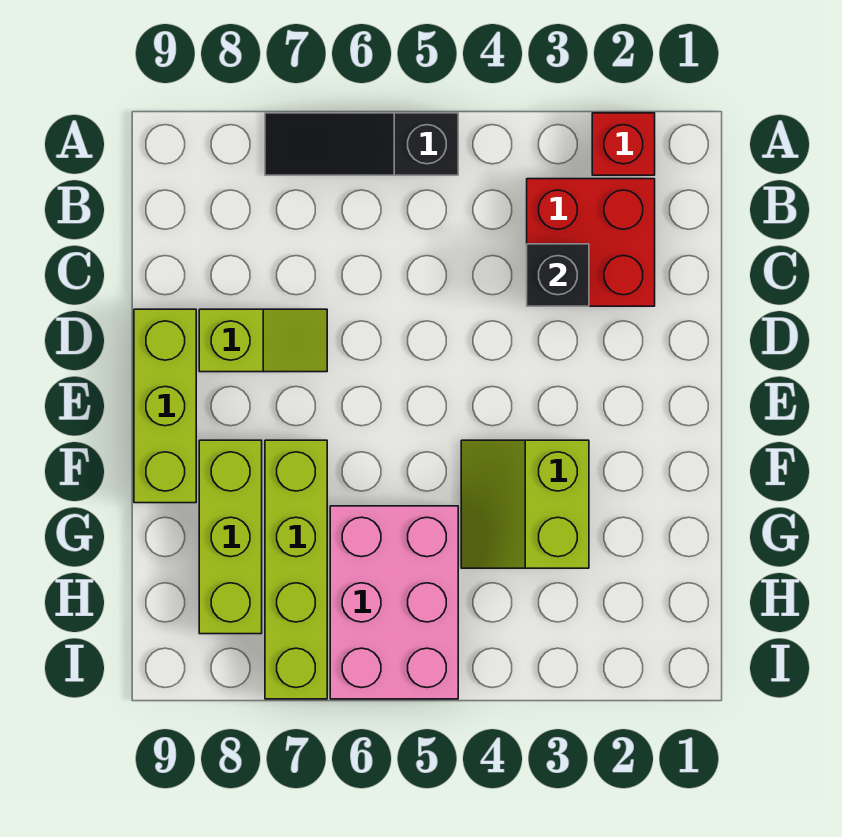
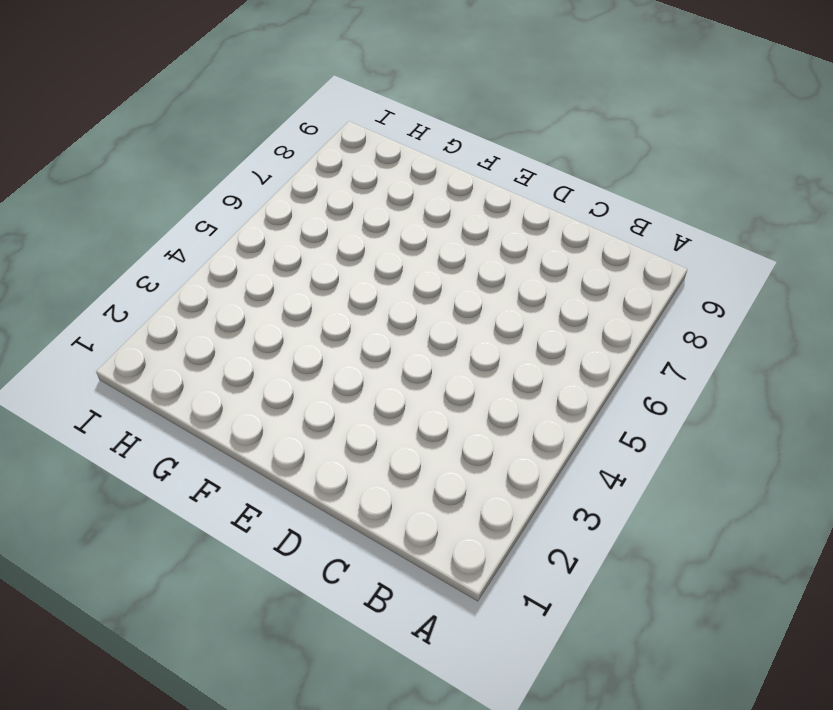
none -> red brick A2 level 1
none -> black slope A5:A7 level 1 top 5

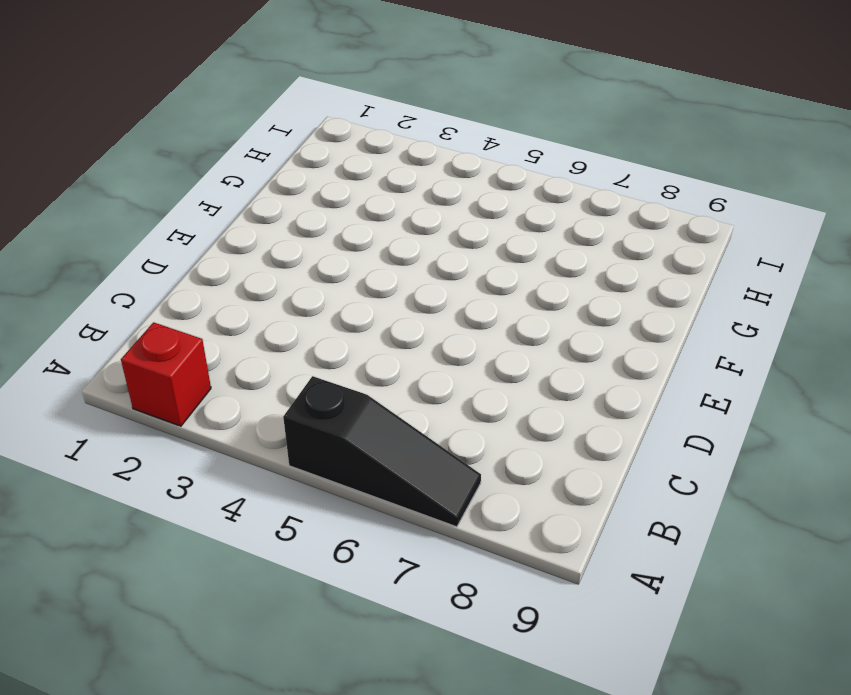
none -> red brick B2:C3 level 1
none -> lime slope D7:D8 level 1 top 8

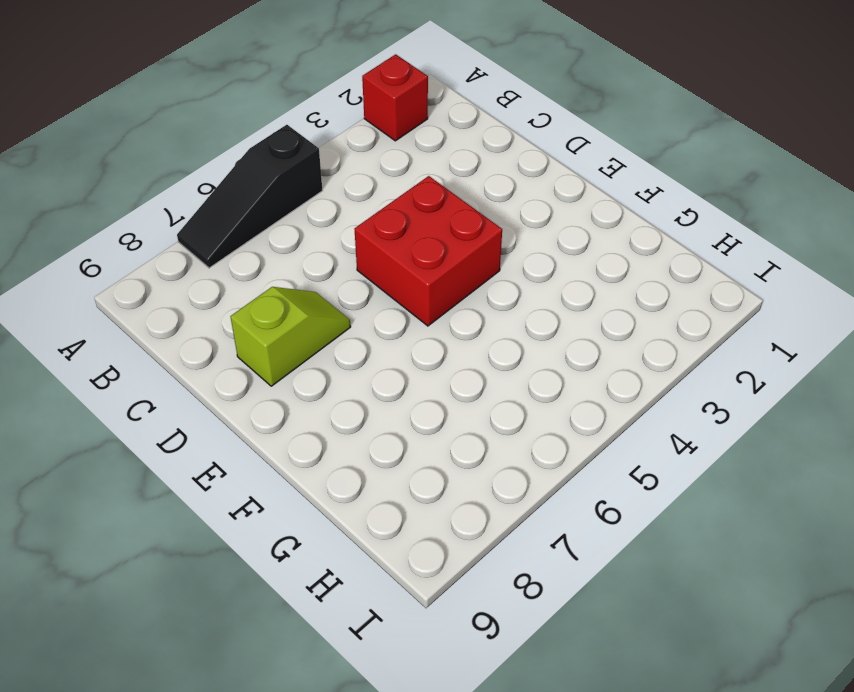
red brick D4:E5 level 1 -> red brick B2:C3 level 1
none -> lime brick D9:F9 level 1
none -> lime slope F3:G4 level 1 top 3

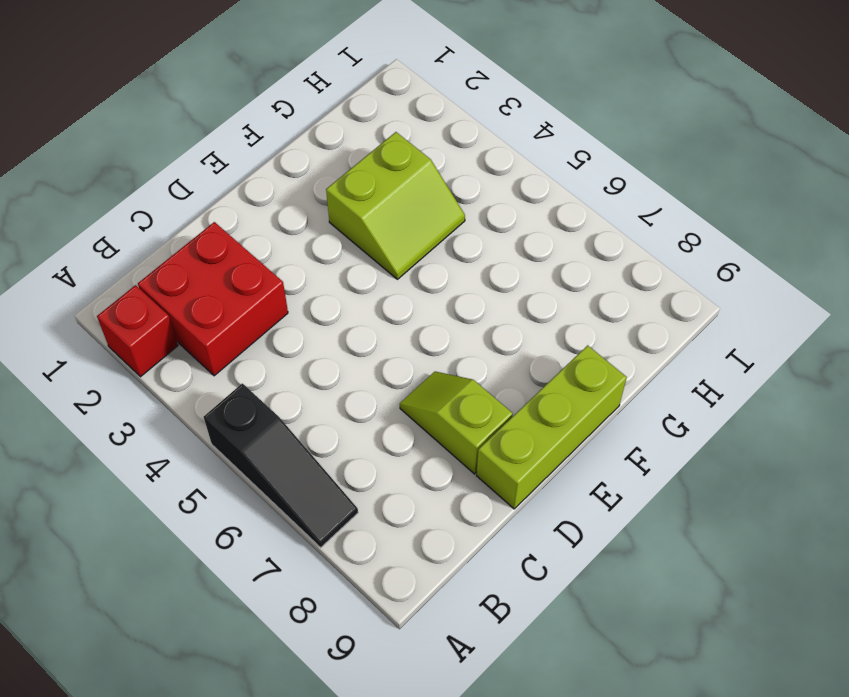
none -> lime brick F7:I7 level 1
none -> lime brick F8:H8 level 1

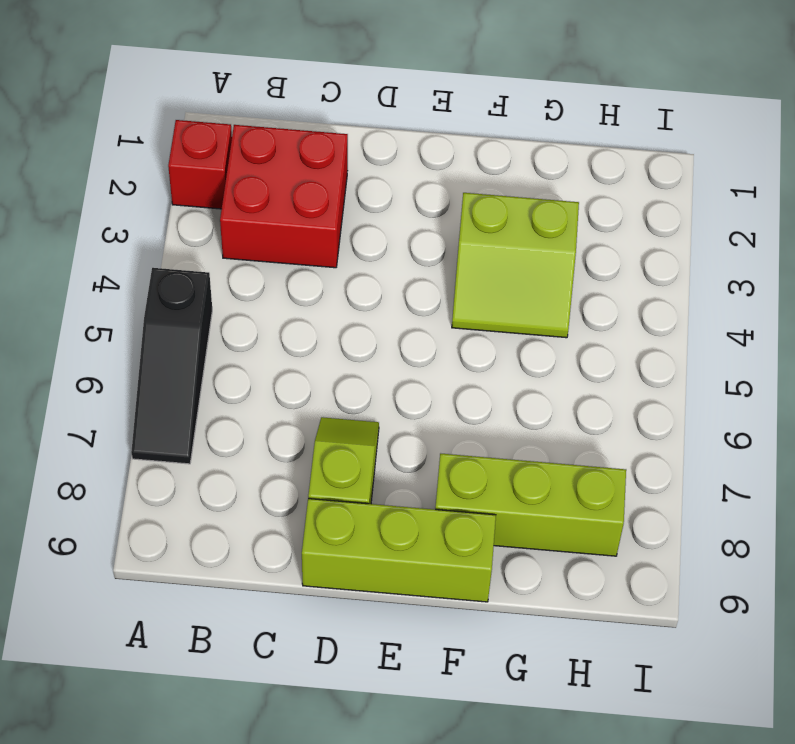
none -> lime brick F7:I7 level 1
none -> pink brick G5:I6 level 1

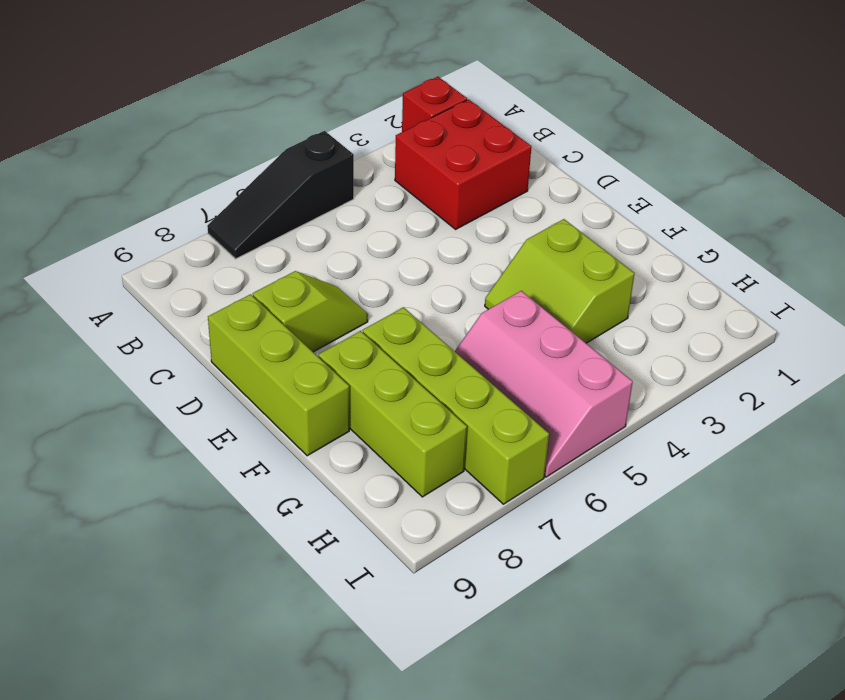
pink slope G5:I6 level 1 top 5 -> pink brick G5:I6 level 1
none -> black brick C3 level 2

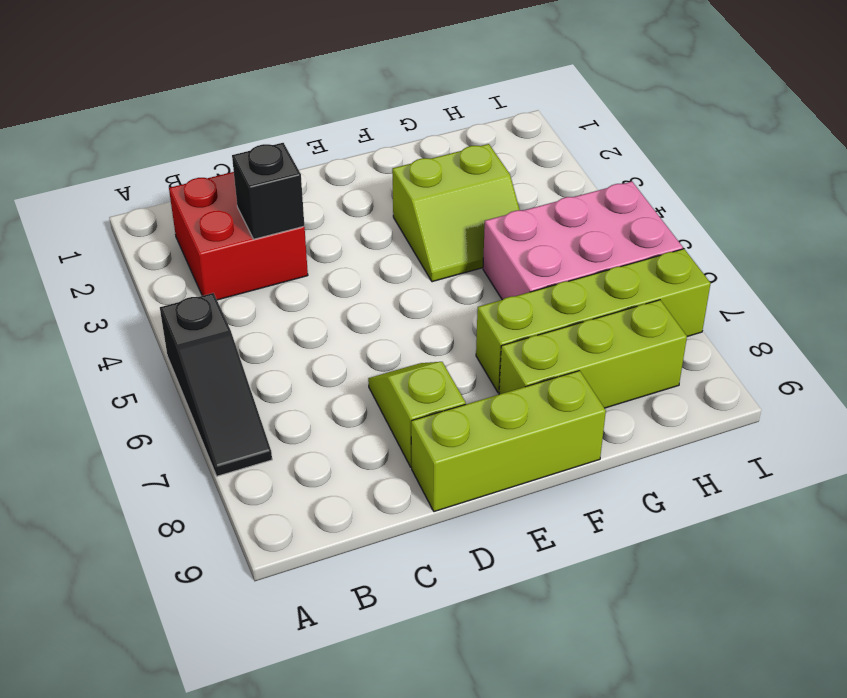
none -> red brick A2 level 1

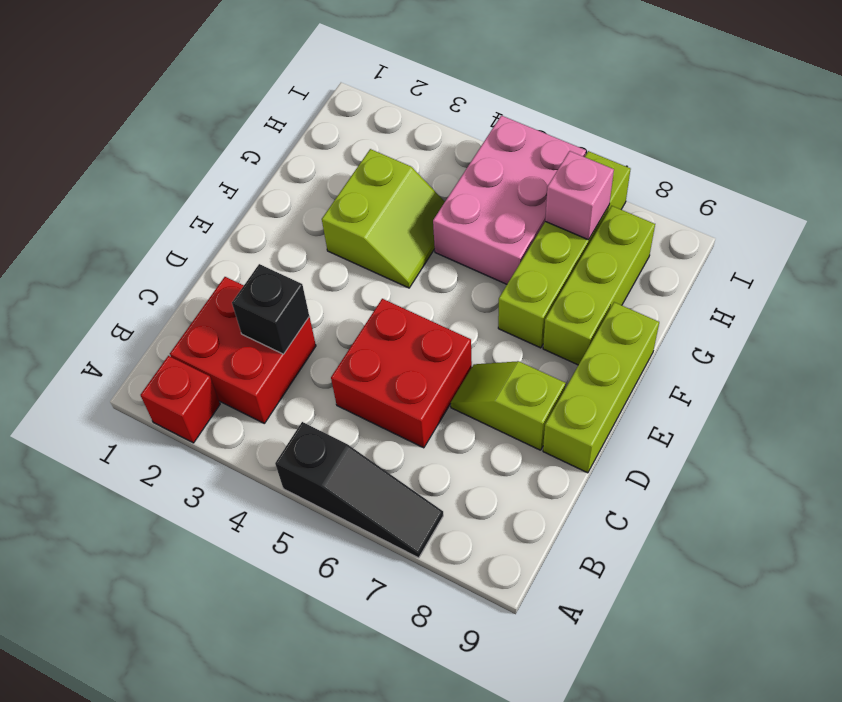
red brick C5:D6 level 1 -> none
pink brick H7 level 2 -> none

